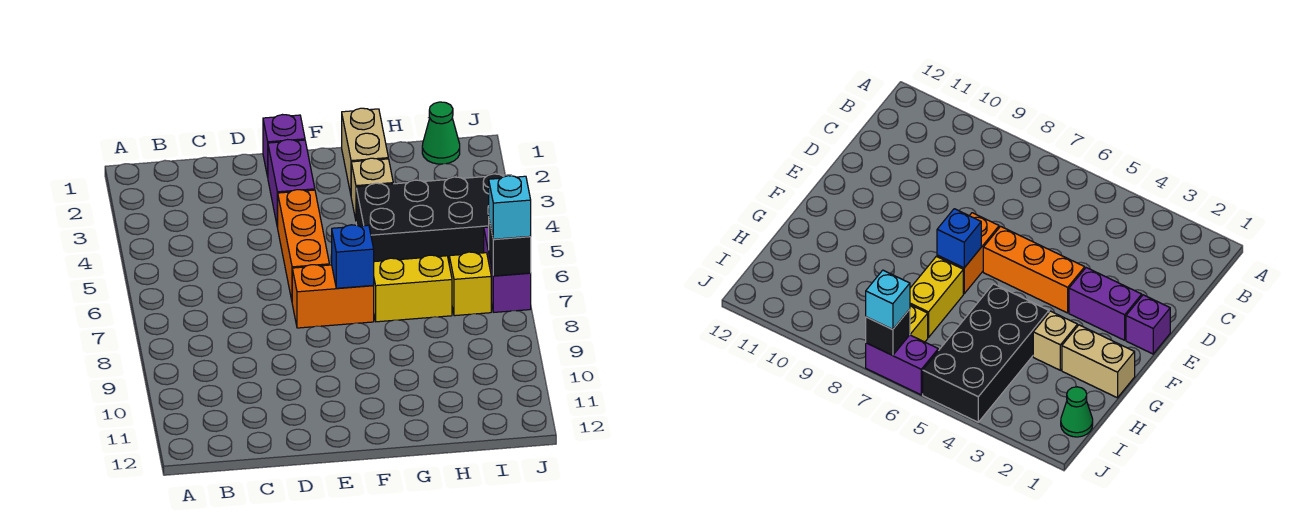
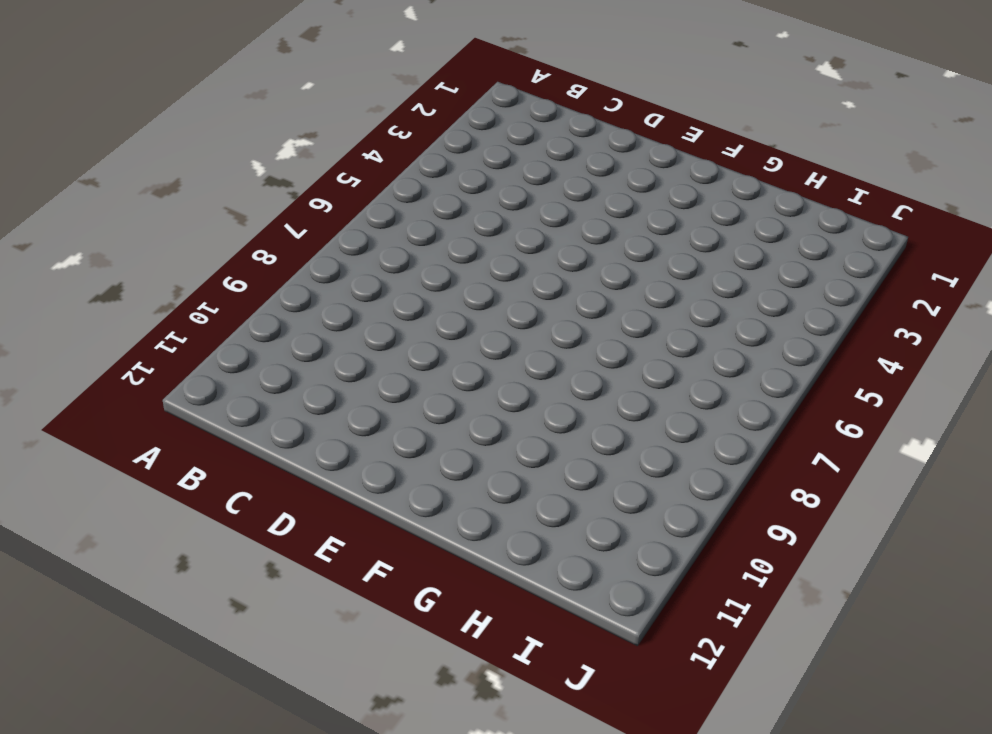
none -> purple brick E1 level 1
none -> purple brick E2:E3 level 1
none -> orange brick E4:E6 level 1

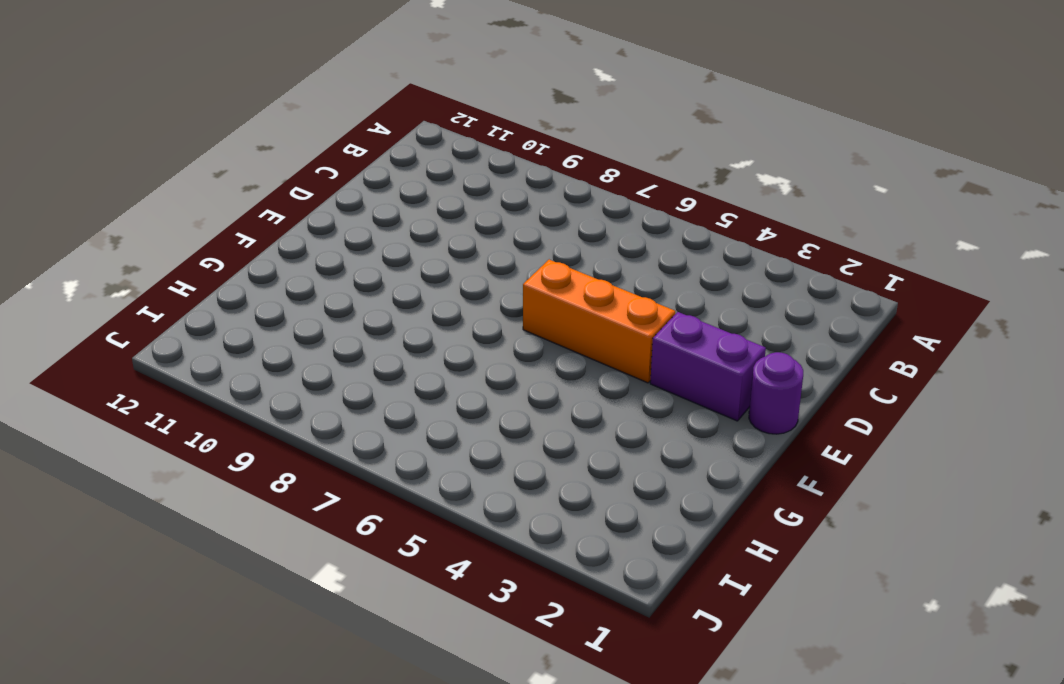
purple round brick E1 level 1 -> purple brick E1 level 1
none -> orange brick E7:F7 level 1
none -> tan brick G1:G2 level 1
none -> tan brick G3 level 1

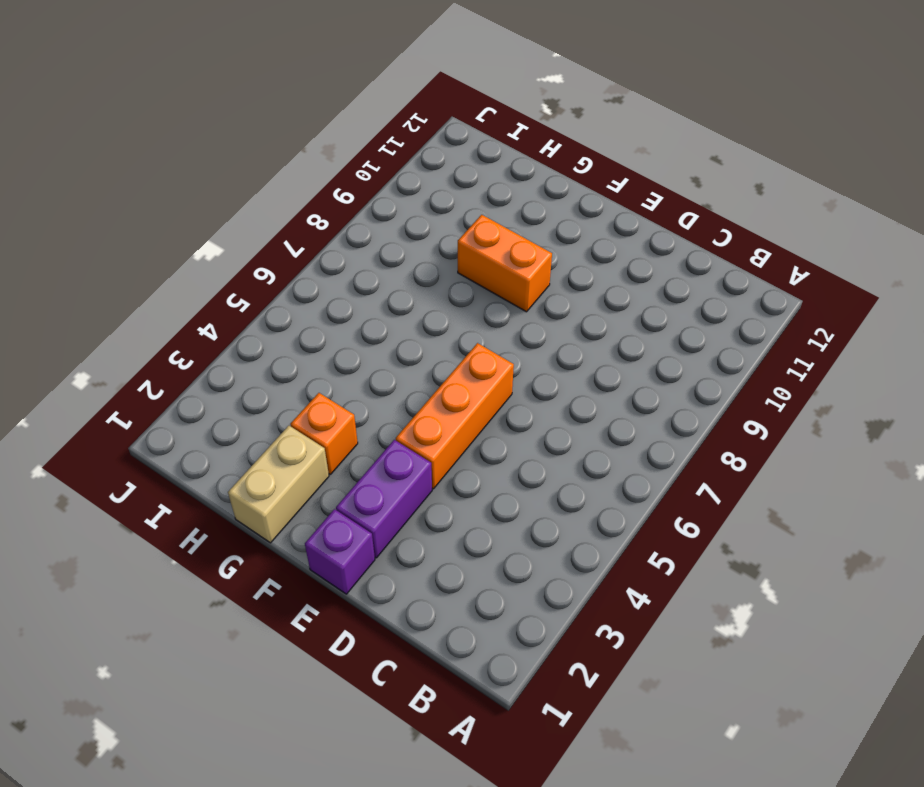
orange brick F9:G9 level 1 -> orange brick E7:F7 level 1
orange brick G3 level 1 -> tan brick G3 level 1
none -> black brick G4:J5 level 1
none -> yellow brick G7:H7 level 1
none -> green cone I1 level 1

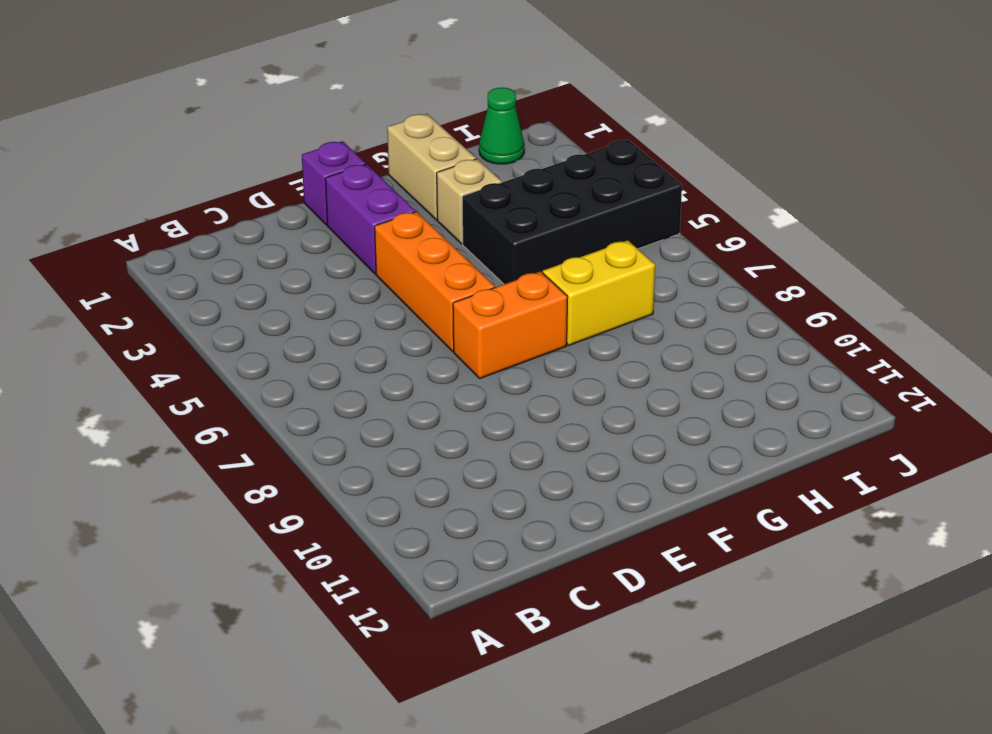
none -> yellow brick I7 level 1
none -> purple brick J6:J7 level 1
none -> blue brick F7 level 2

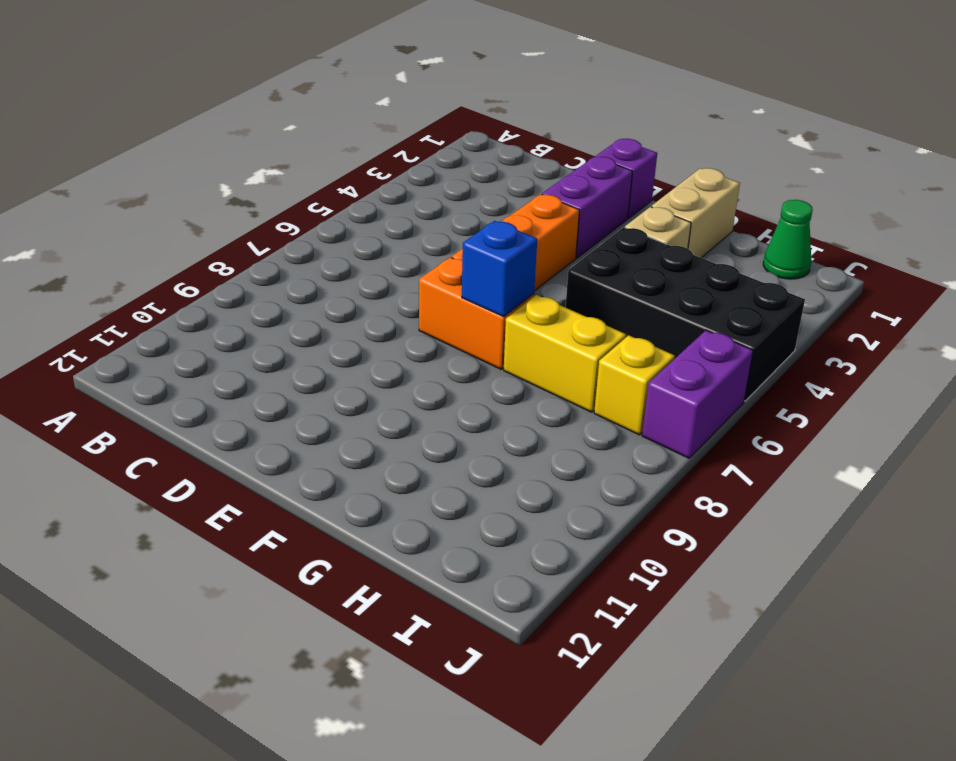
none -> black brick J7 level 2
none -> cyan brick J7 level 3

